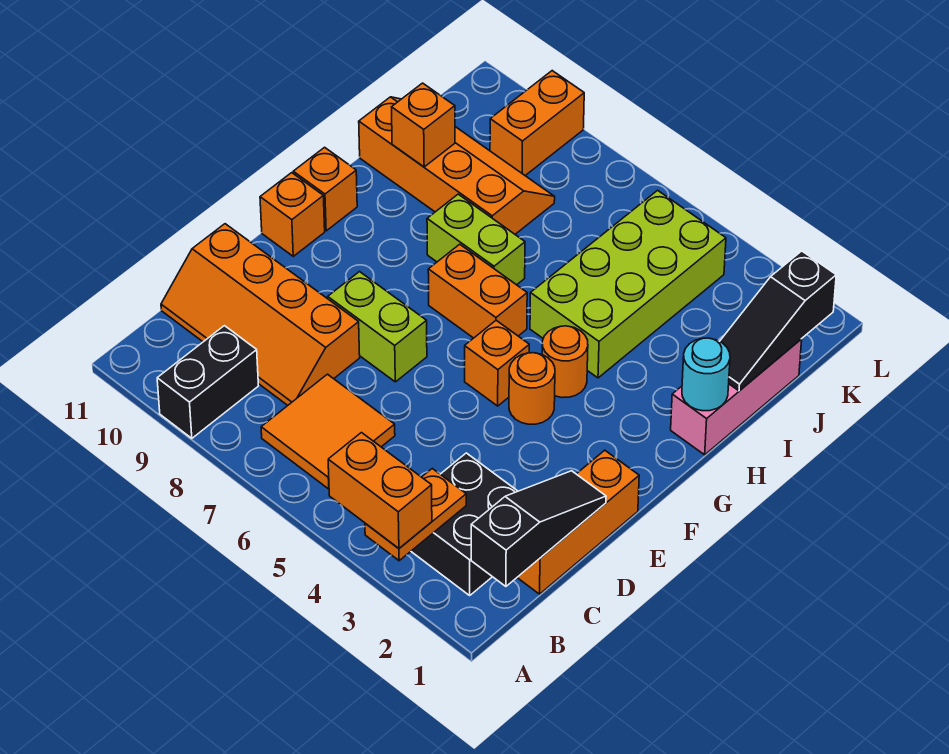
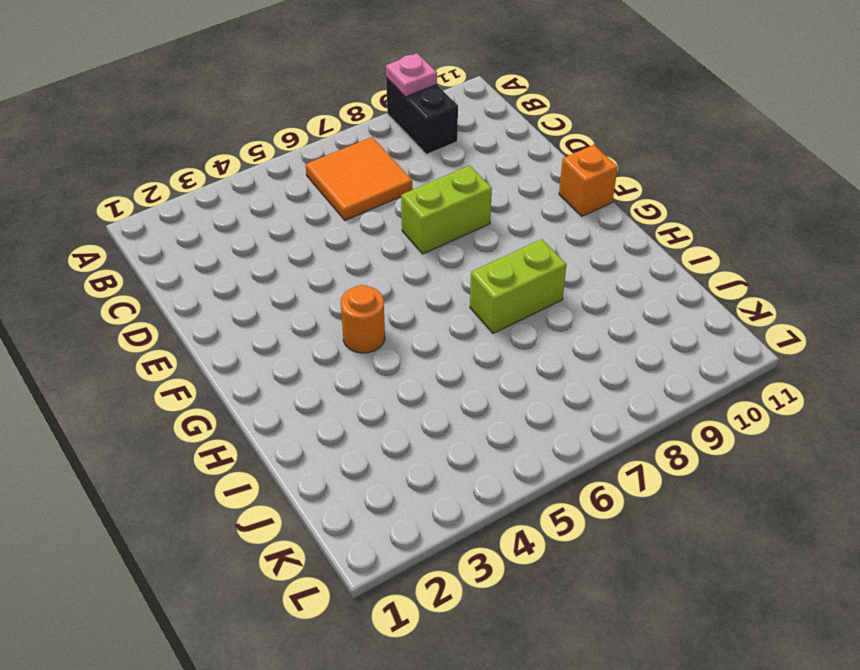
pink plate A9 level 2 -> none
none -> black brick B2:C3 level 1
none -> orange brick C1:E1 level 1
none -> orange slope C8:D11 level 1 top D

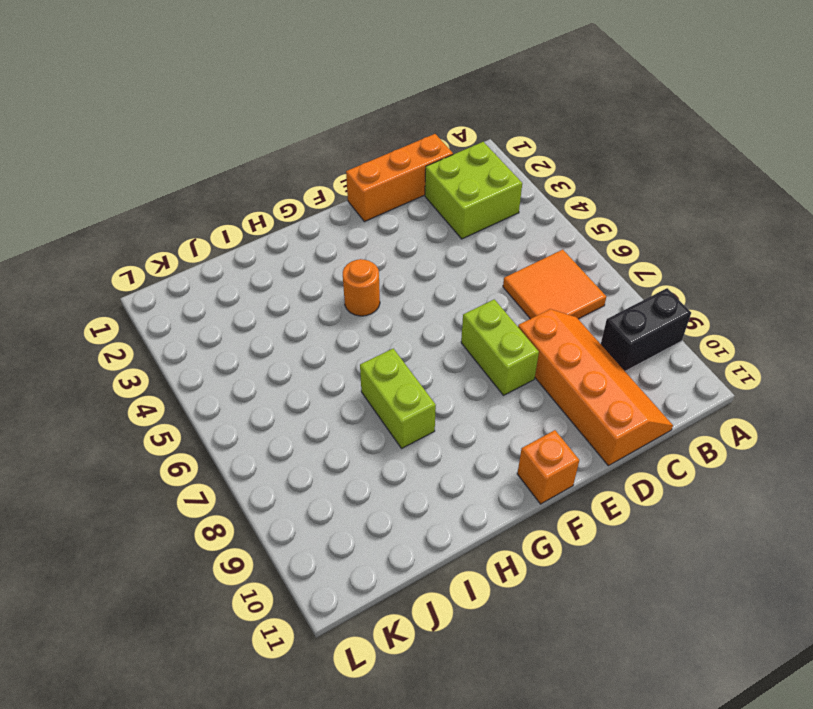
lime brick B2:C3 level 1 -> black brick B2:C3 level 1
none -> orange round brick F4 level 1
none -> orange brick F5 level 1
none -> orange brick G6:G7 level 1

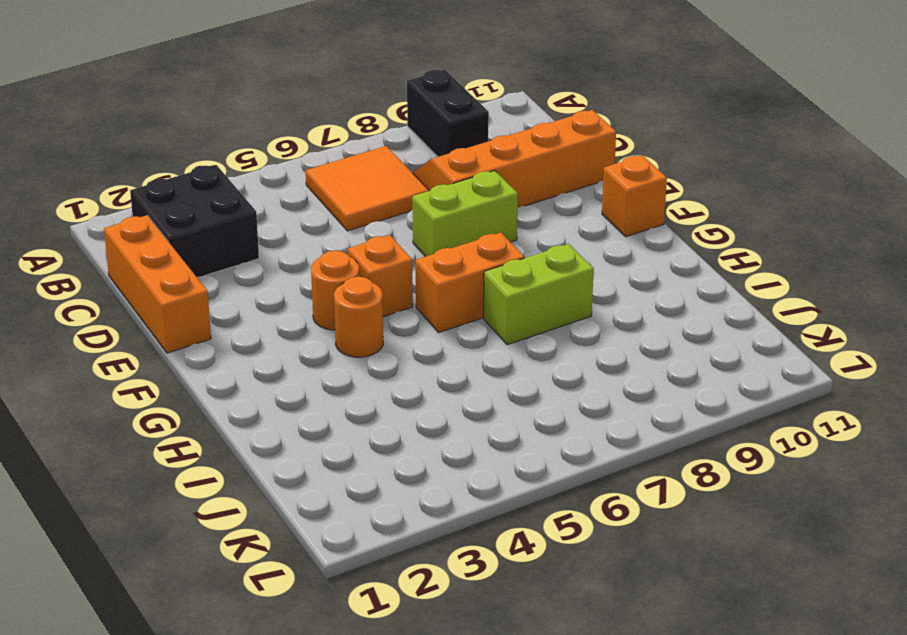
none -> orange brick G11 level 1
none -> pink brick H1:J1 level 1
none -> lime brick H4:K5 level 1

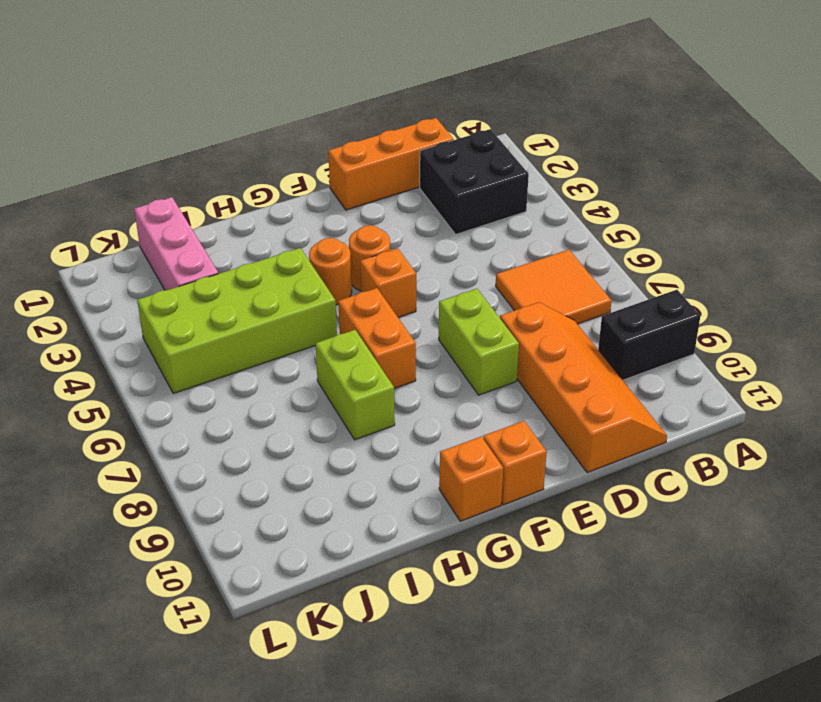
pink brick J1:J3 level 1 -> pink brick H1:J1 level 1
none -> orange slope I8:J11 level 1 top I
none -> orange brick K9:L9 level 1
none -> orange plate A3:B3 level 2

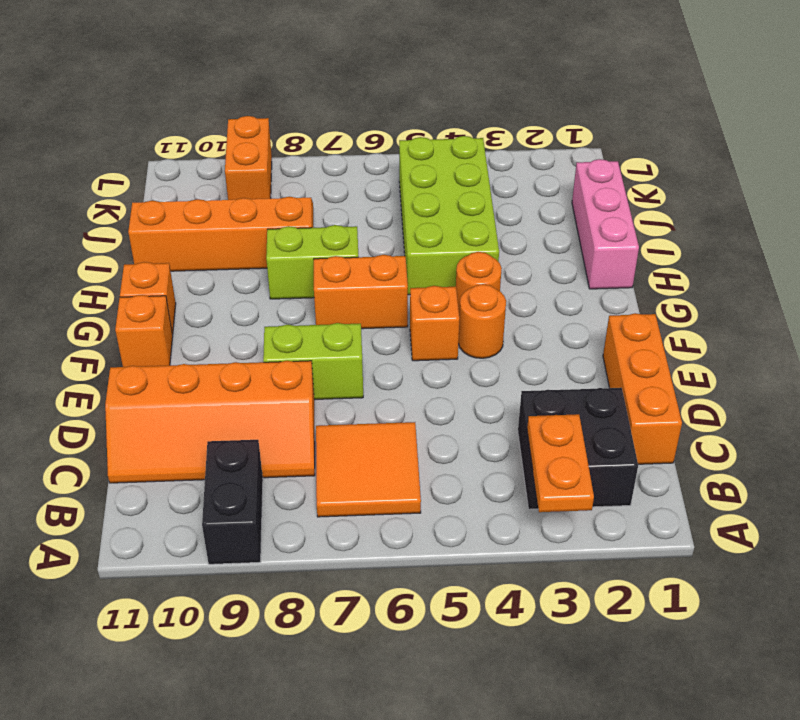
none -> black slope B1:D1 level 2 top B
none -> cyan round brick H1 level 2
none -> black slope I1:K1 level 2 top K

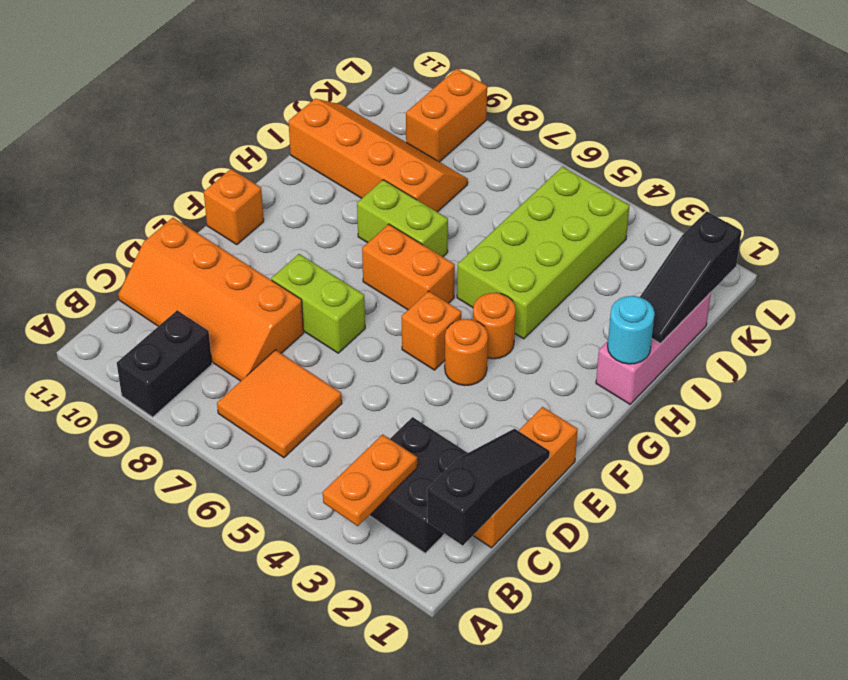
none -> orange brick G11 level 1
none -> orange brick I10 level 2
none -> orange brick A3:A4 level 3

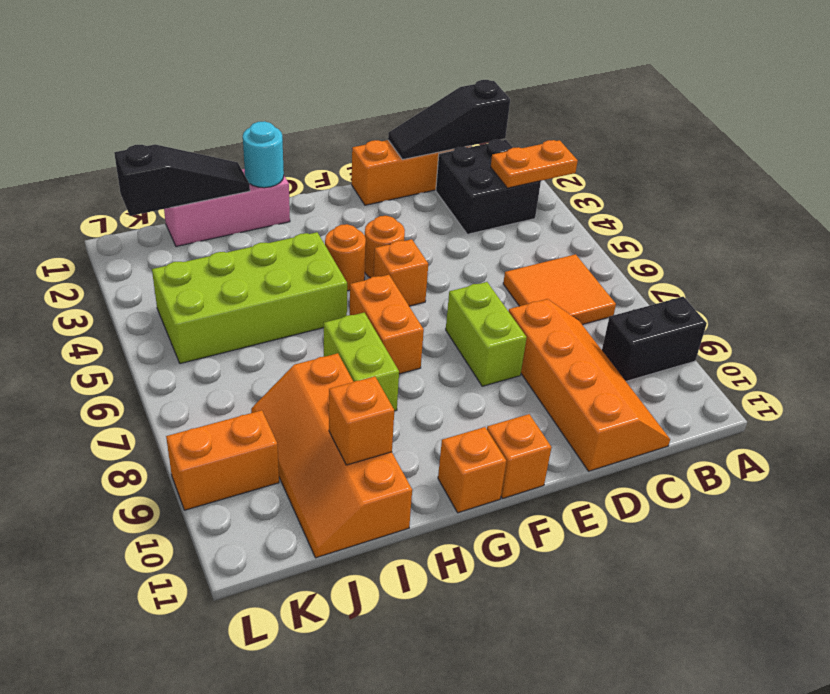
none -> orange brick A3:A4 level 3

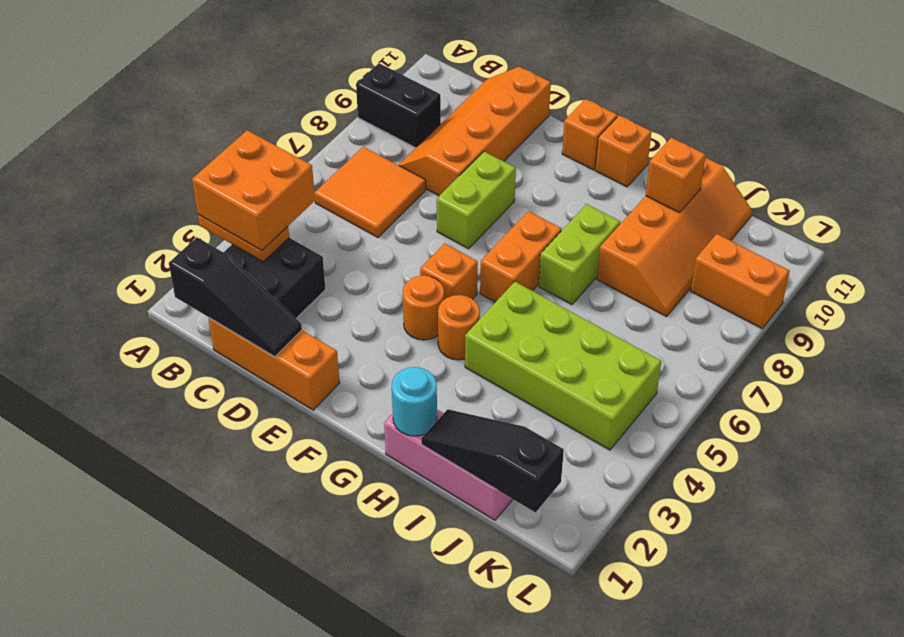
orange brick A3:B4 level 3 -> orange brick A3:A4 level 3

